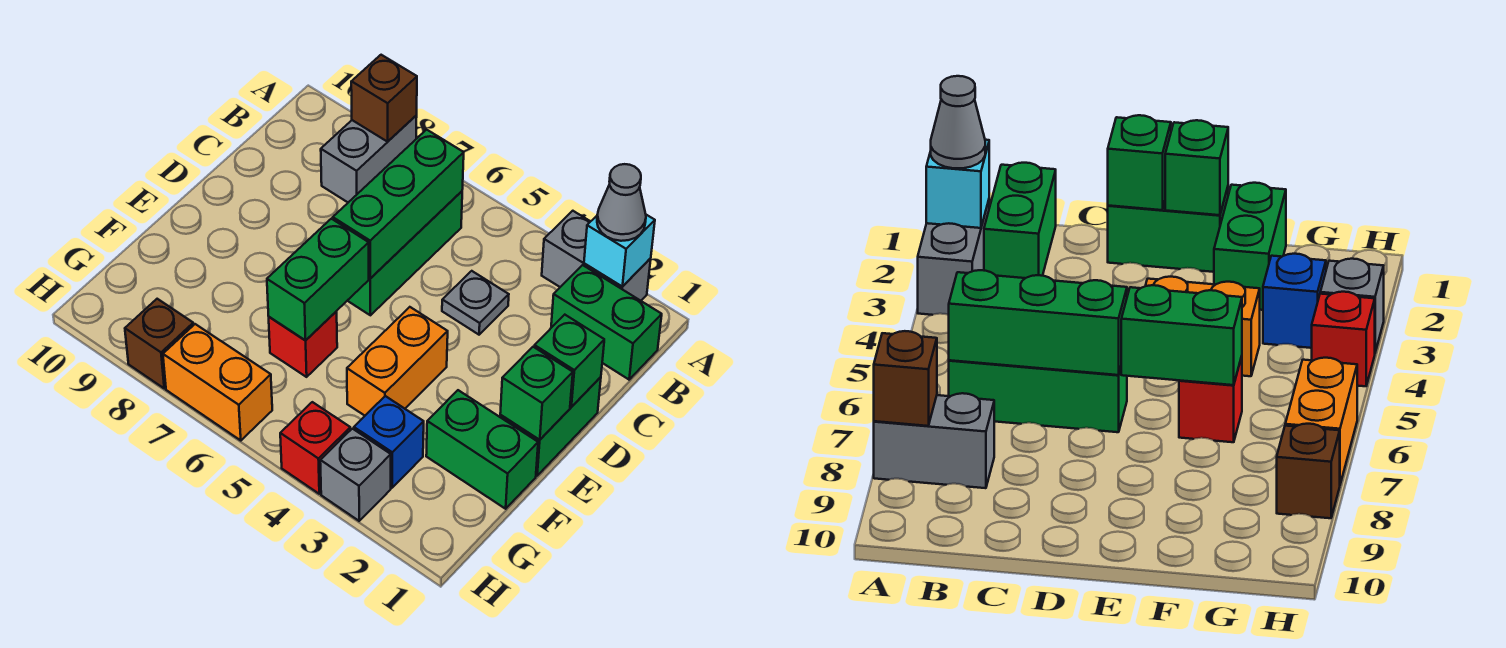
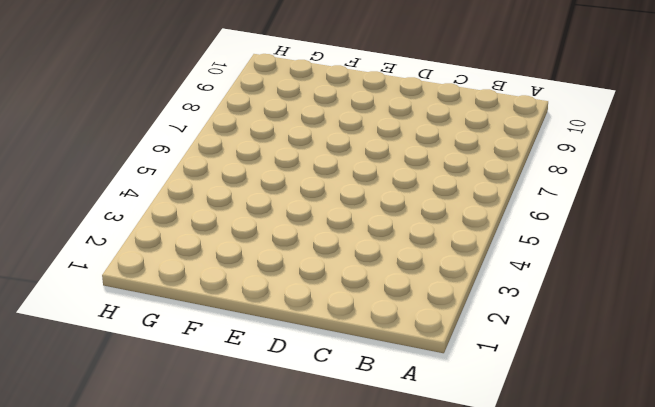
none -> grey brick A2:A3 level 1
none -> grey brick A8:B8 level 1
none -> green brick B1:B2 level 1

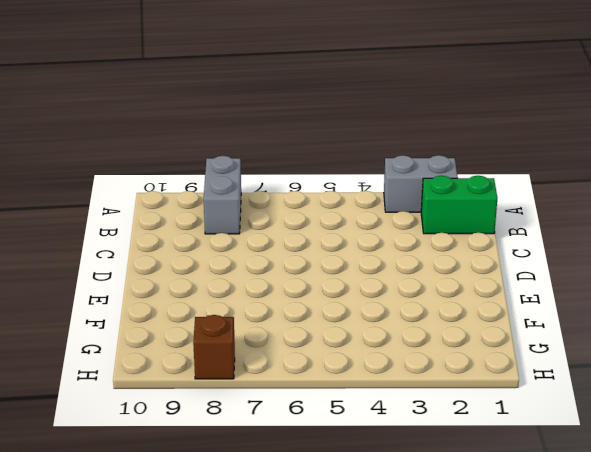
none -> green brick B6:D6 level 1
none -> grey plate C4 level 1
none -> green brick D1:E1 level 1

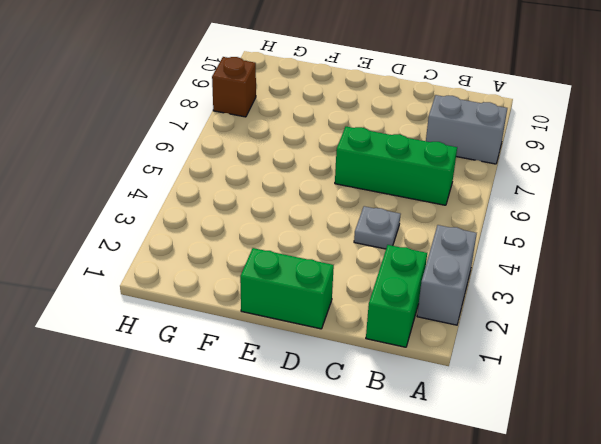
none -> orange brick E4:F4 level 1
none -> green brick F1:F2 level 1
none -> red brick F6 level 1

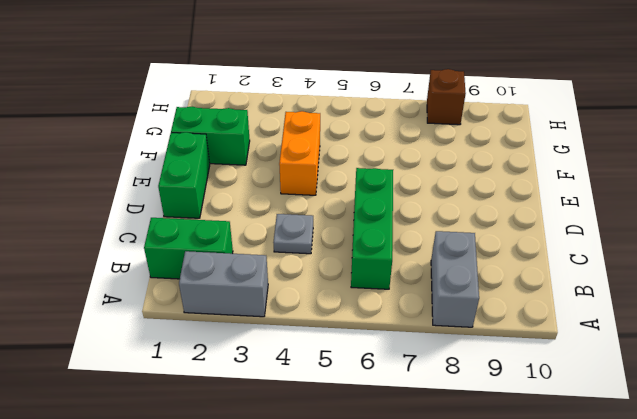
none -> red brick F6 level 1
none -> blue brick G3 level 1
none -> grey brick H3 level 1

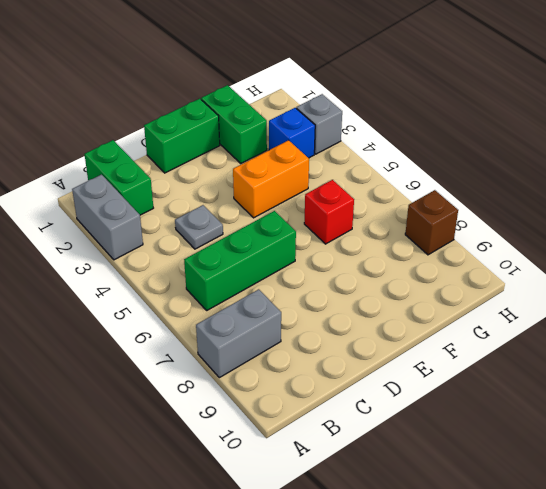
none -> red brick H4 level 1
none -> orange brick H6:H7 level 1
none -> cyan brick A2 level 2

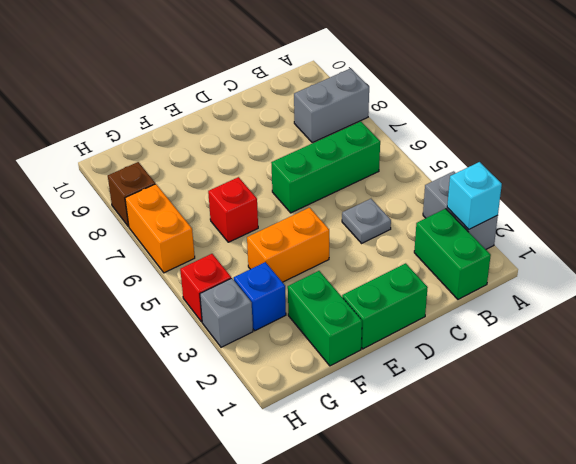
none -> brown brick A8 level 2
none -> green brick B6:D6 level 2
none -> green brick D1 level 2

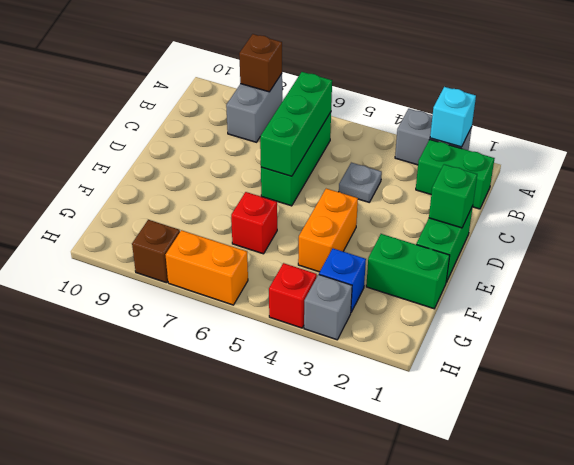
none -> green brick E1 level 2
none -> green brick E6:F6 level 2
none -> grey cone A2 level 3

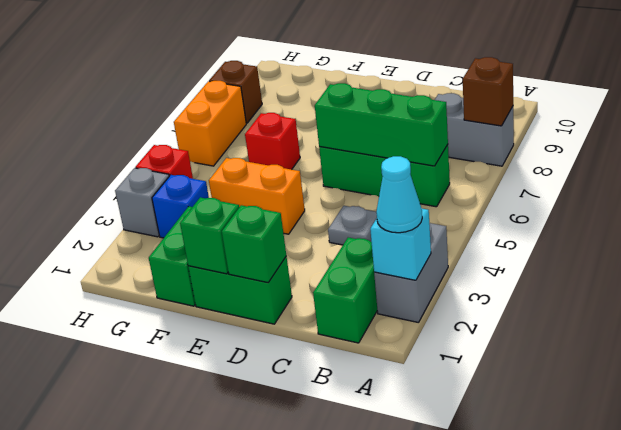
cyan cone A2 level 3 -> grey cone A2 level 3
none -> green brick E6:F6 level 2

